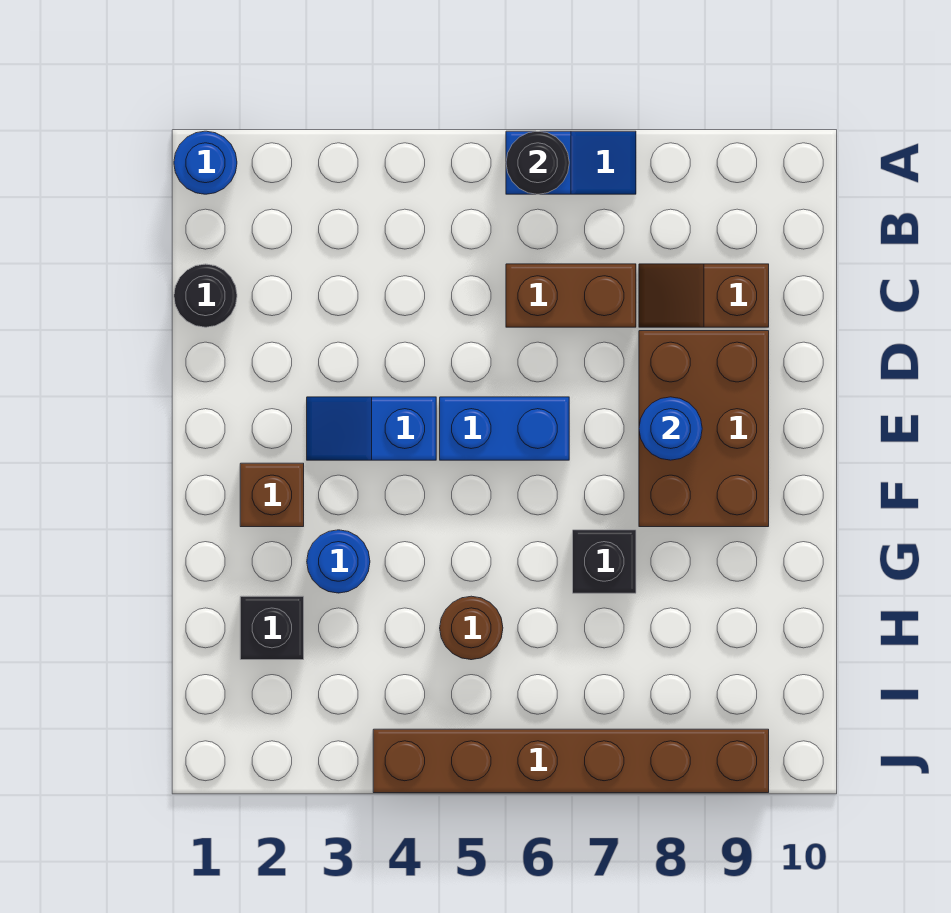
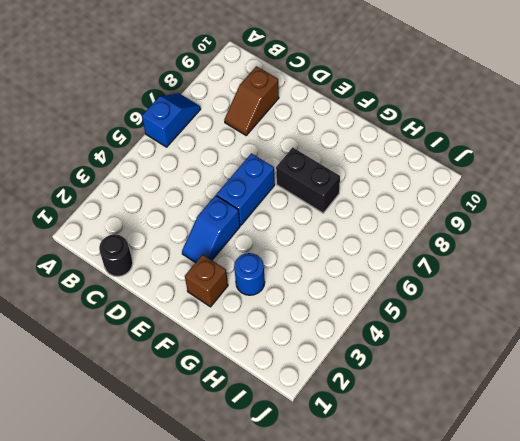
black brick F7:G7 level 1 -> black brick G7 level 1
none -> blue round brick A1 level 1
none -> brown brick C6:C7 level 1
none -> brown brick D8:F9 level 1

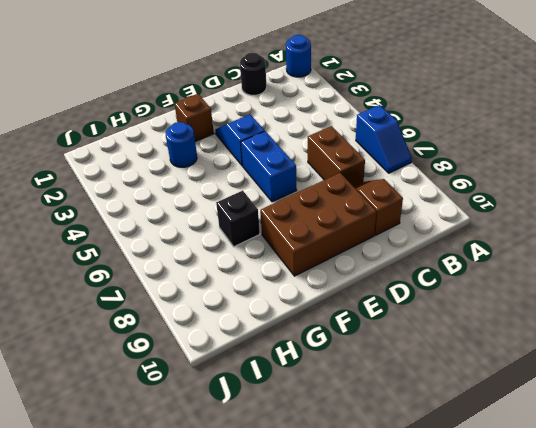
none -> black brick H2 level 1
none -> brown round brick H5 level 1
none -> brown brick J4:J9 level 1

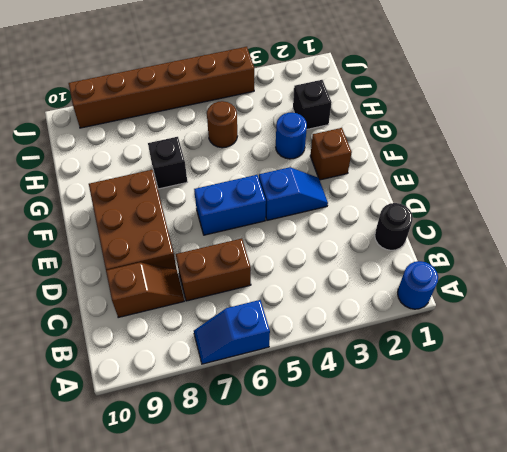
none -> black round brick A6 level 2
none -> blue round brick E8 level 2

